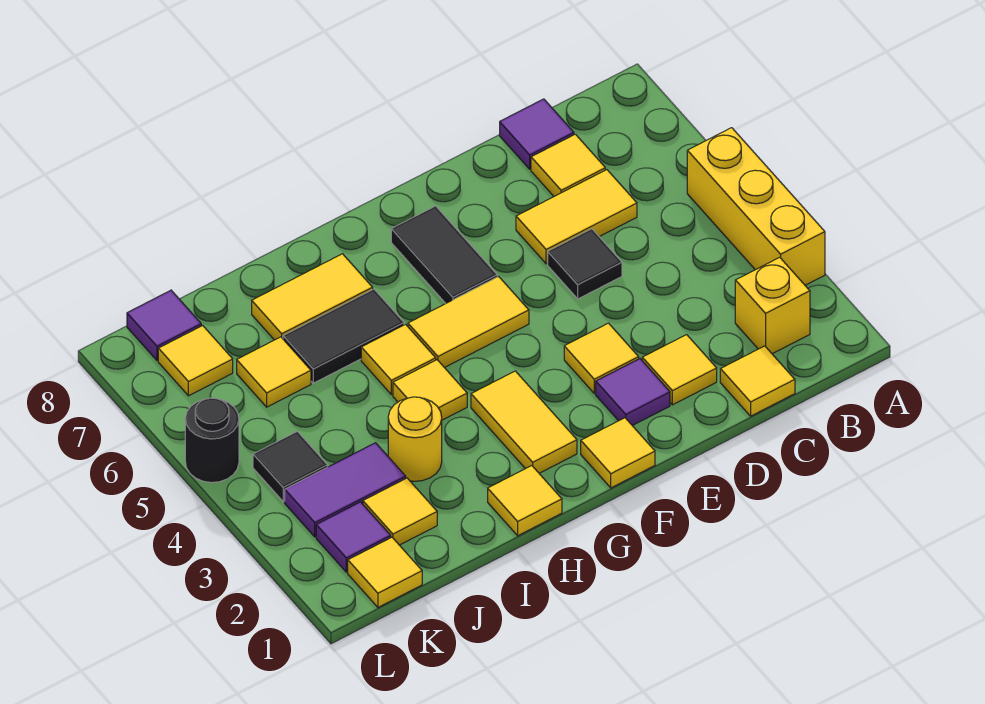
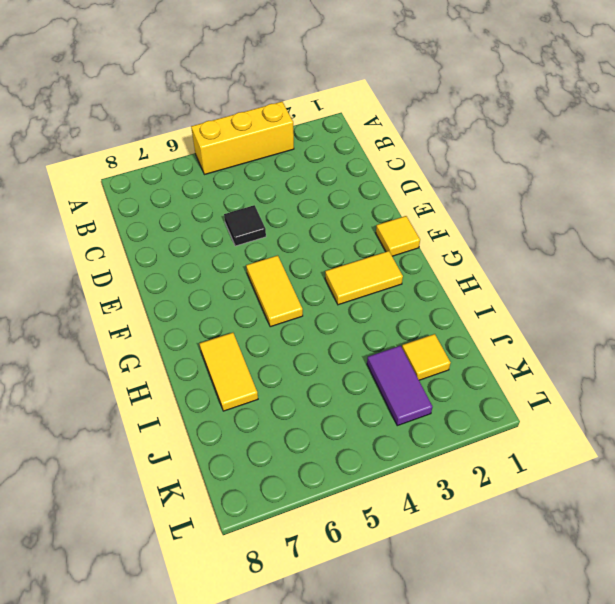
none -> yellow brick B2 level 1
none -> yellow tile C1 level 1
none -> yellow tile C6:D6 level 1

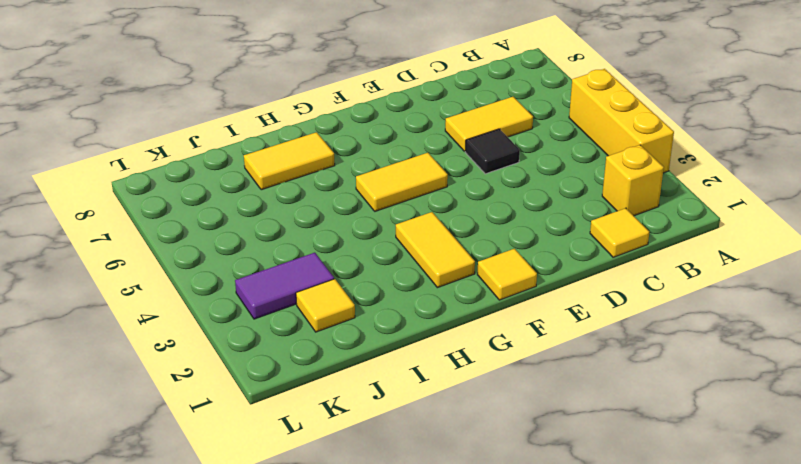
none -> yellow tile C7 level 1
none -> purple tile C8 level 1
none -> yellow tile D2 level 1

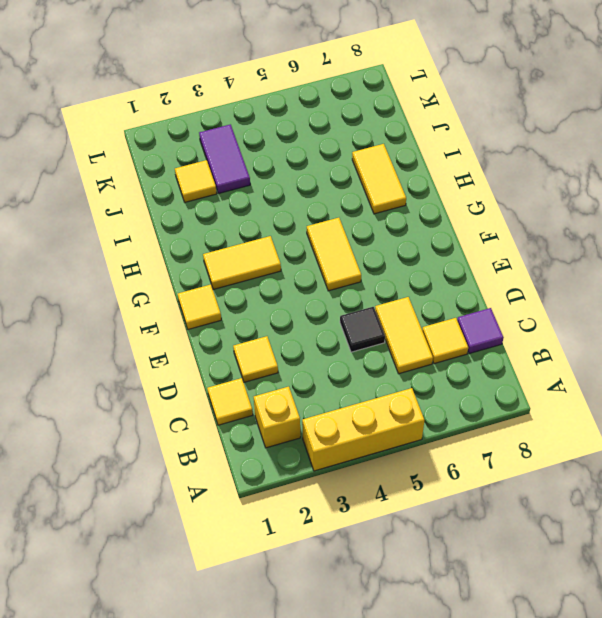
none -> purple tile E2 level 1
none -> yellow tile E3 level 1
none -> black tile F6:F7 level 1

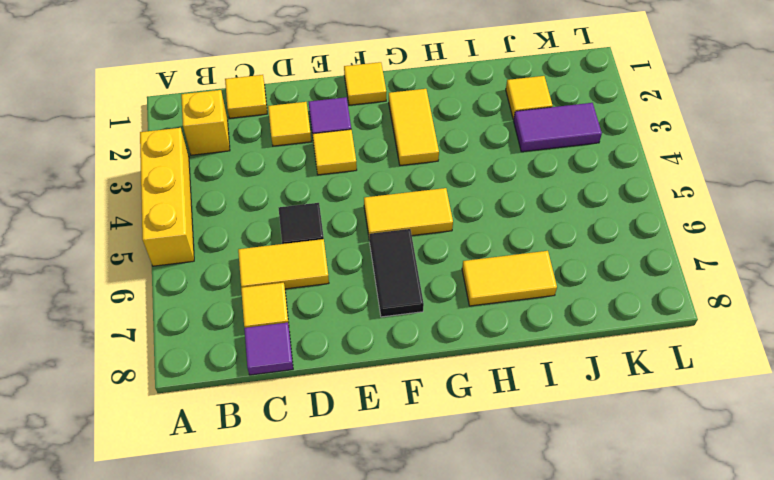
none -> yellow tile H1 level 1
none -> yellow tile H4 level 1
none -> yellow tile H5 level 1

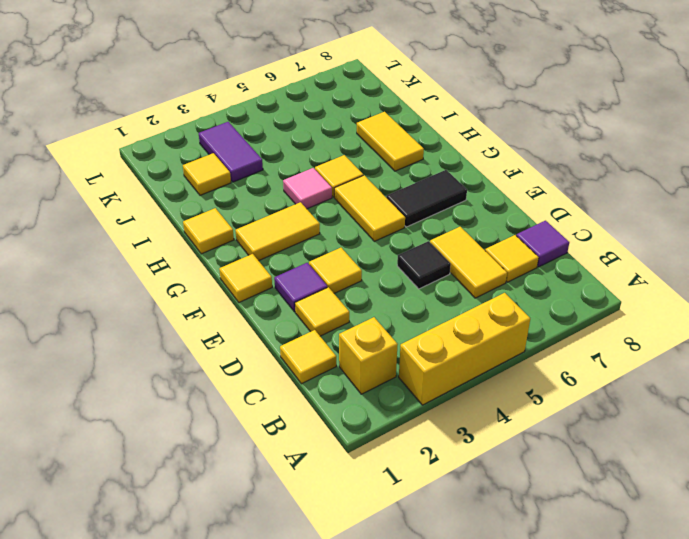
pink tile H4 level 1 -> yellow tile H4 level 1
none -> black tile H6:I6 level 1
none -> yellow round brick I3 level 1
none -> yellow tile J6 level 1

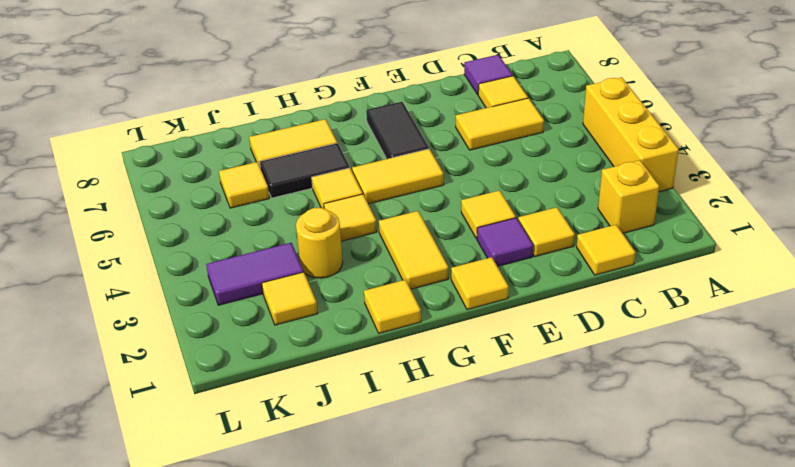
none -> black tile D5 level 1
none -> yellow tile K1 level 1
none -> purple tile K2 level 1

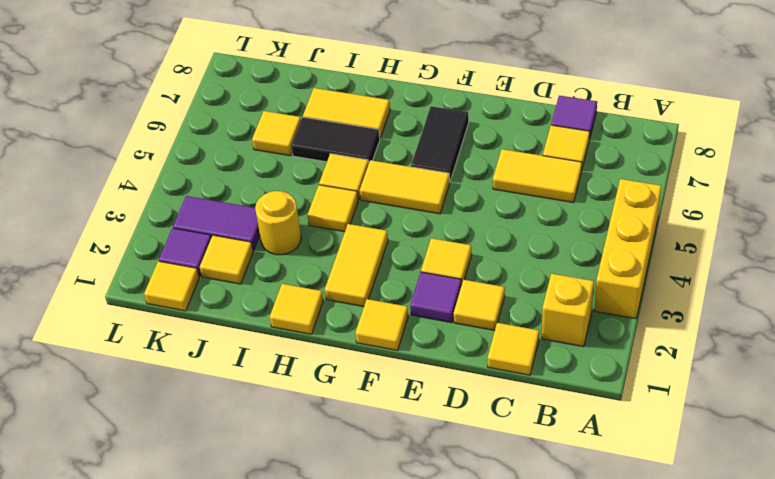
none -> black tile D5 level 1
none -> black tile K4 level 1
none -> yellow tile K7 level 1

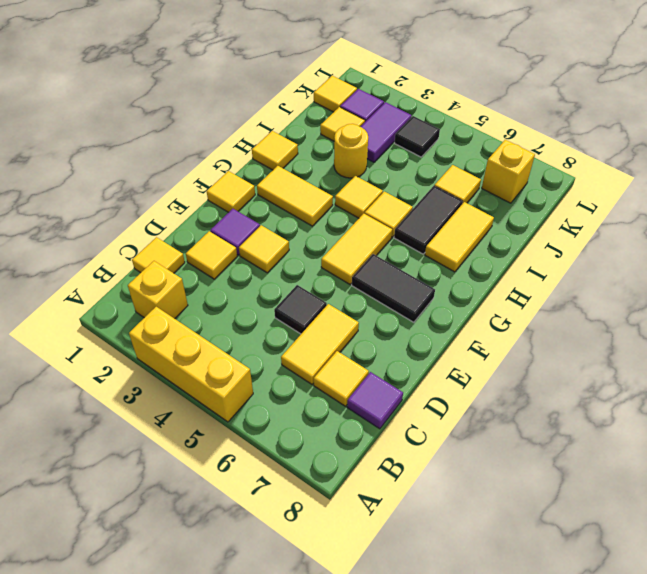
yellow brick K7 level 1 -> yellow tile K7 level 1
none -> purple tile K8 level 1
none -> black round brick L5 level 1

